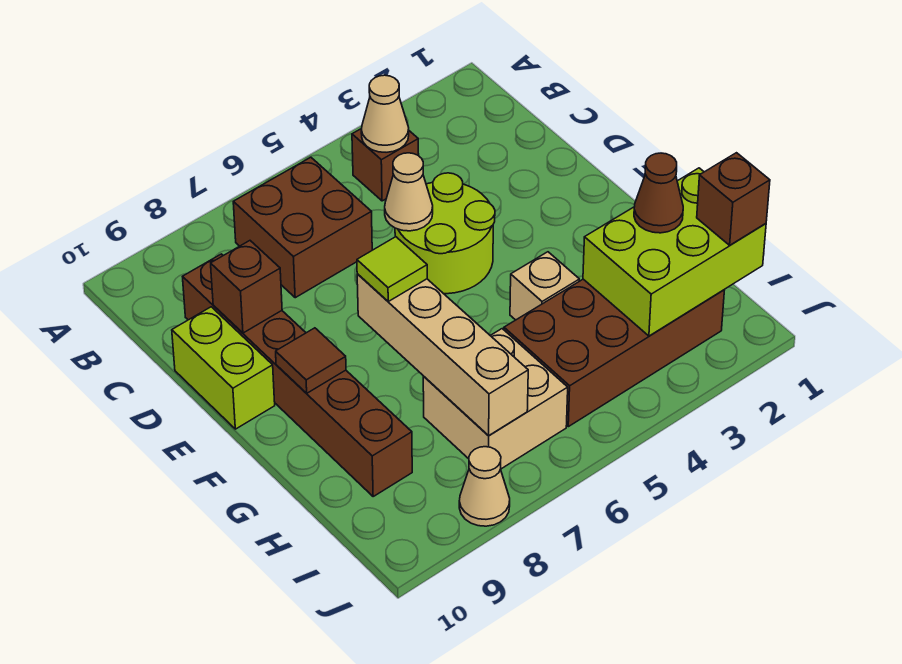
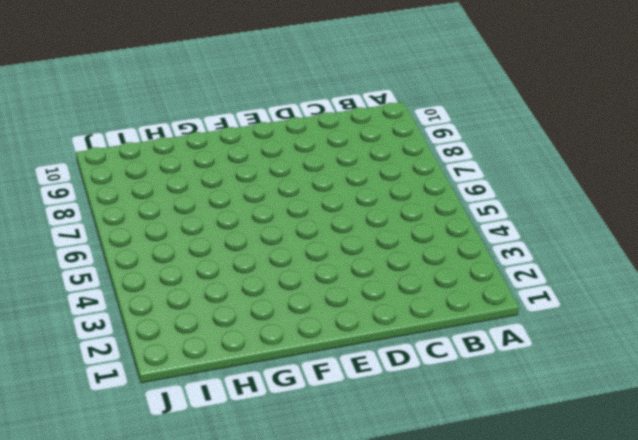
none -> brown brick B4 level 1
none -> brown brick B6:C7 level 1
none -> brown brick C9:H9 level 1

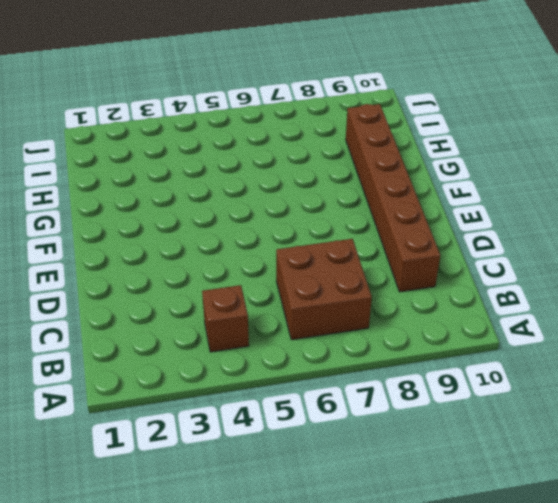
none -> lime round brick D4:E5 level 1
none -> lime brick D10:E10 level 1
none -> tan brick G4 level 1

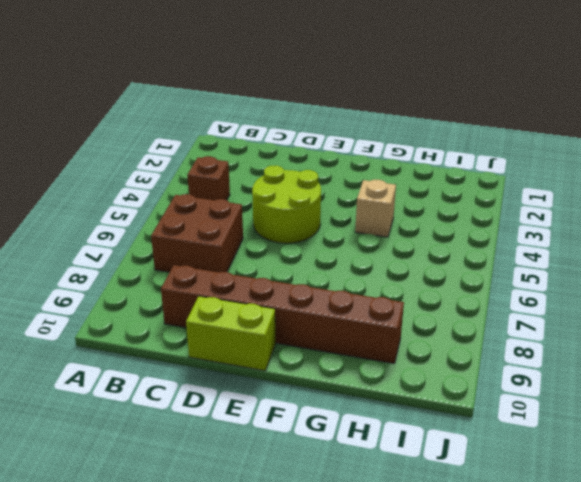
none -> brown brick H2:I5 level 1
none -> tan brick H6:I7 level 1
none -> tan cone J8 level 1

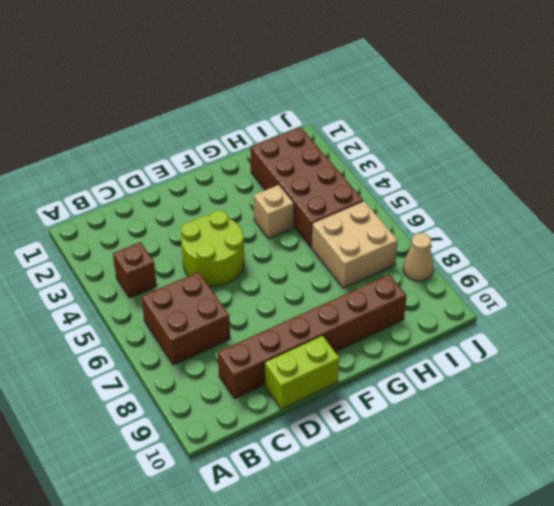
none -> tan cone B4 level 2
none -> tan cone D5 level 2
none -> brown brick D9 level 2

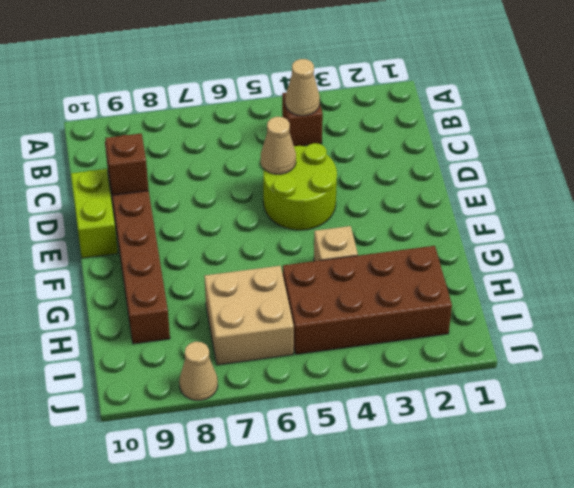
none -> brown brick B6:C7 level 1
none -> tan brick F7:I7 level 2
none -> brown tile F9 level 2

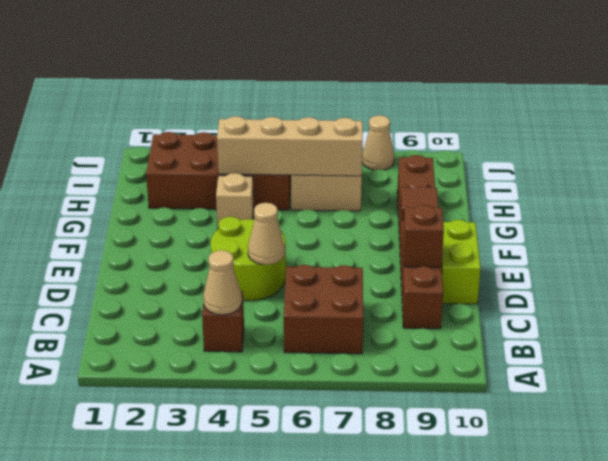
tan brick H4:H7 level 2 -> tan brick F7:I7 level 2
none -> lime brick H1:I3 level 2
none -> lime tile F7 level 3
none -> brown cone H2 level 3

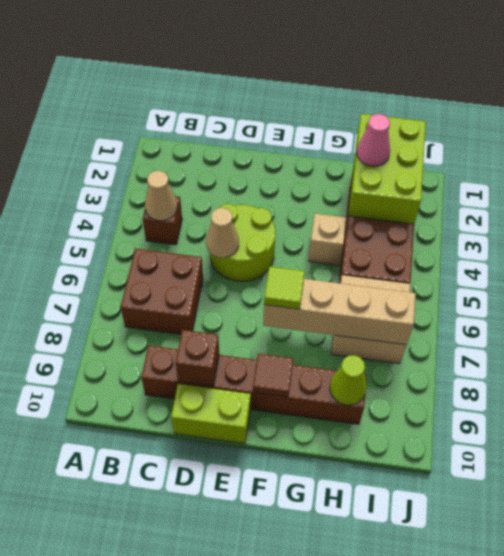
pink cone H2 level 3 -> brown cone H2 level 3
lime cone H9 level 2 -> none
none -> tan cone J8 level 1
none -> brown brick I1 level 3

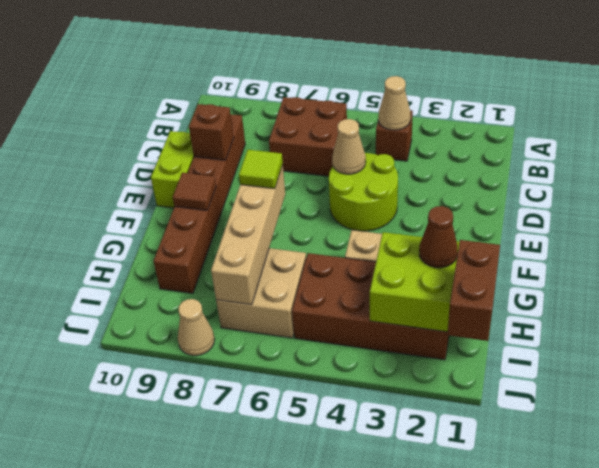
brown brick I1:J1 level 3 -> brown brick I1 level 3

